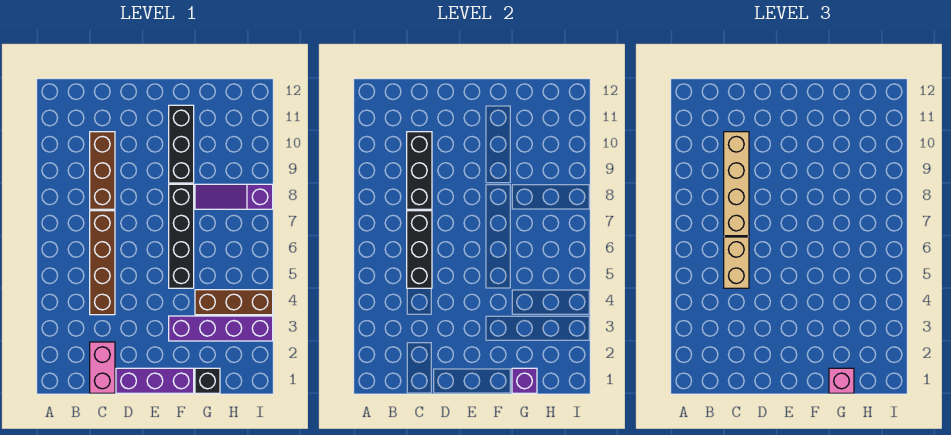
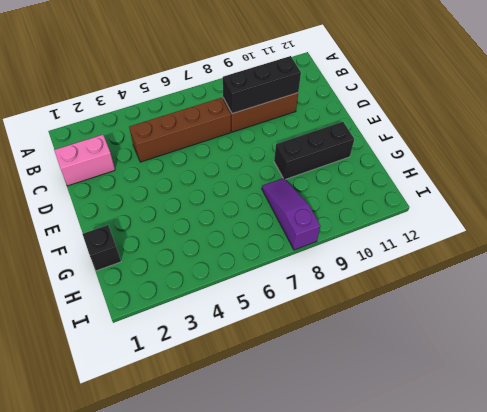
none -> purple brick D1:F1 level 1
none -> purple brick F3:I3 level 1
none -> black brick F5:F8 level 1

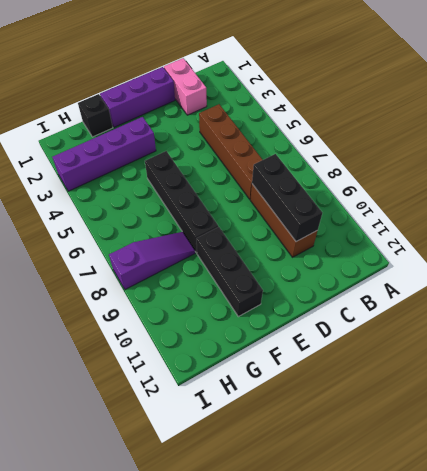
none -> brown brick G4:I4 level 1
none -> black brick C5:C7 level 2
none -> purple brick G1 level 2

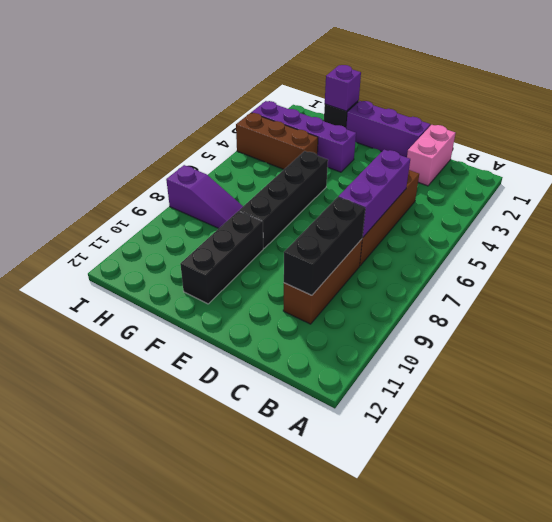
purple brick C5:C7 level 2 -> black brick C5:C7 level 2
none -> tan brick C5:C6 level 3
none -> tan brick C7:C10 level 3
none -> pink brick G1 level 3

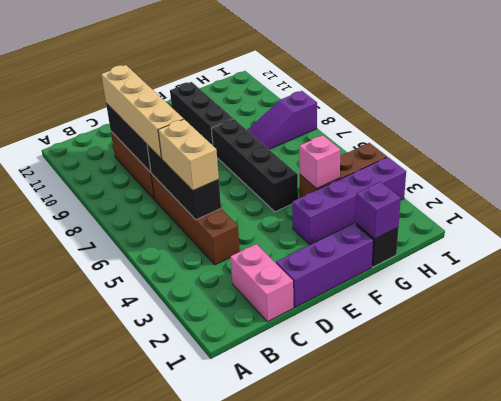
pink brick G4 level 2 -> pink brick G1 level 3

